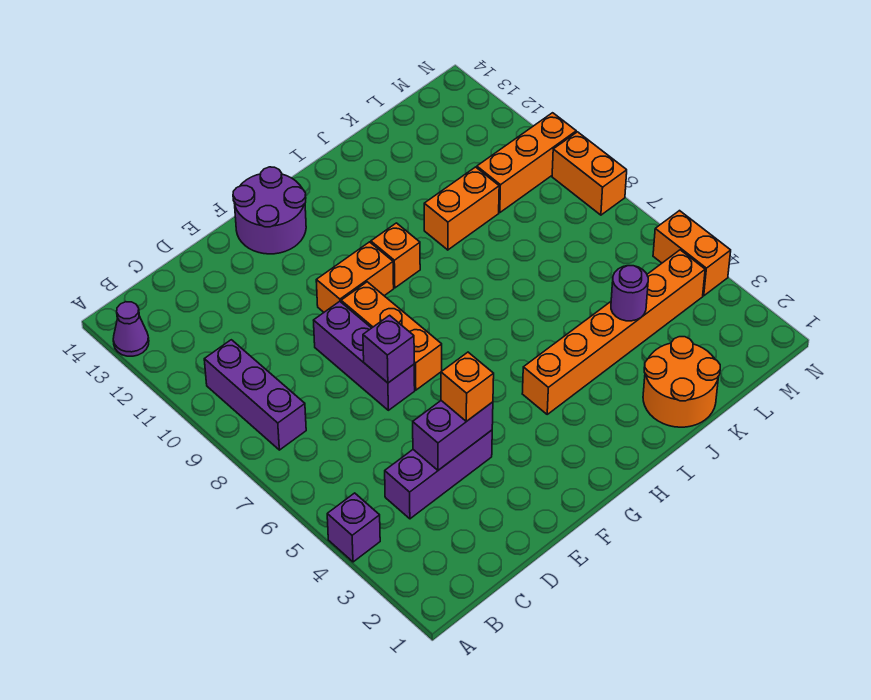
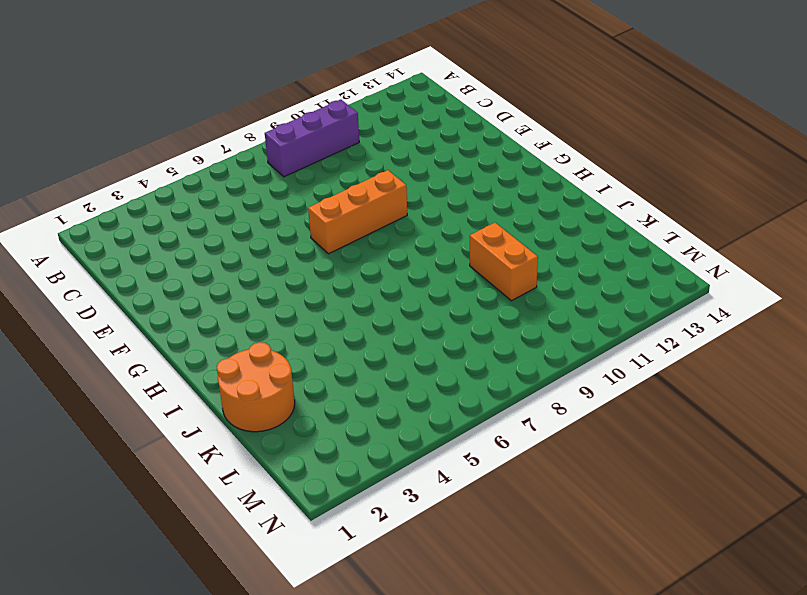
none -> purple brick A4 level 1
none -> purple cone A13 level 1
none -> purple brick C4:E4 level 1

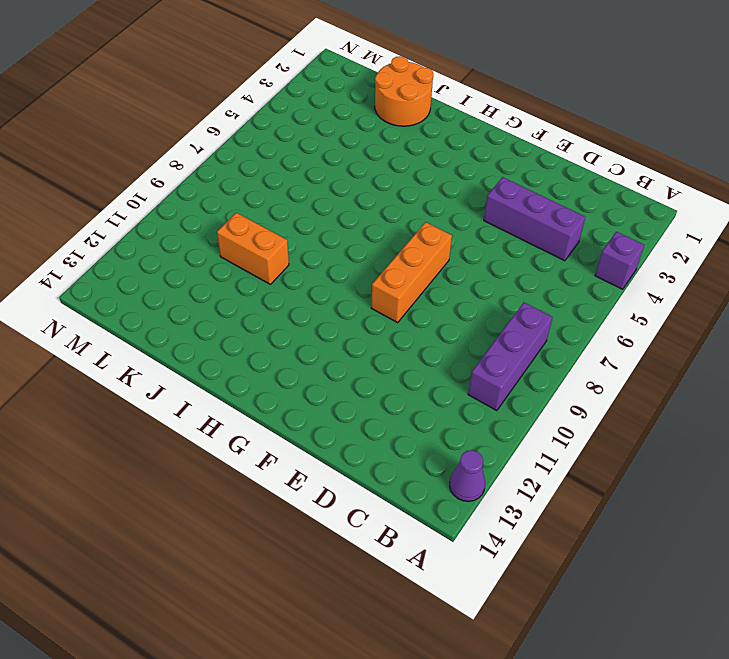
none -> purple brick E7:E9 level 1
none -> orange brick F10:G10 level 1
none -> purple round brick F13:G14 level 1

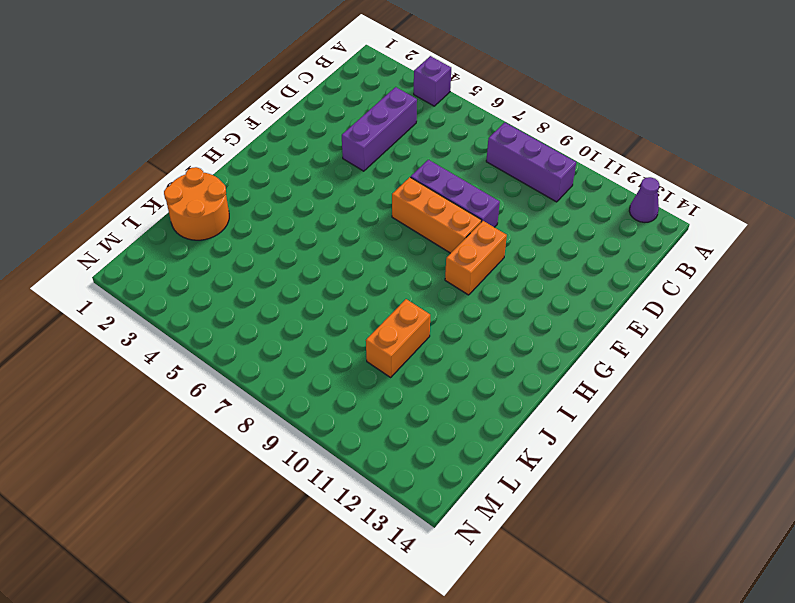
none -> purple round brick F13:G14 level 1
none -> orange brick H4:M4 level 1
none -> orange brick H10 level 1

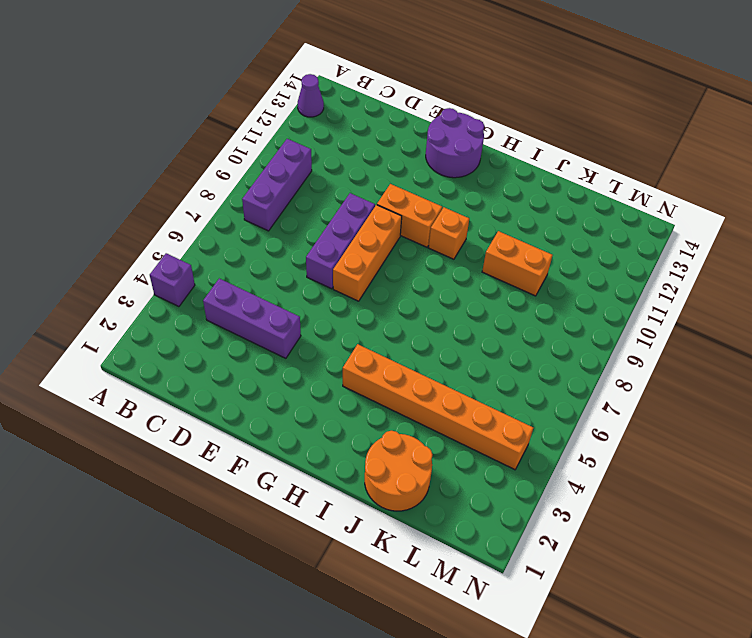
none -> orange brick L10:N10 level 1
none -> orange brick N4:N5 level 1
none -> orange brick N8:N9 level 1

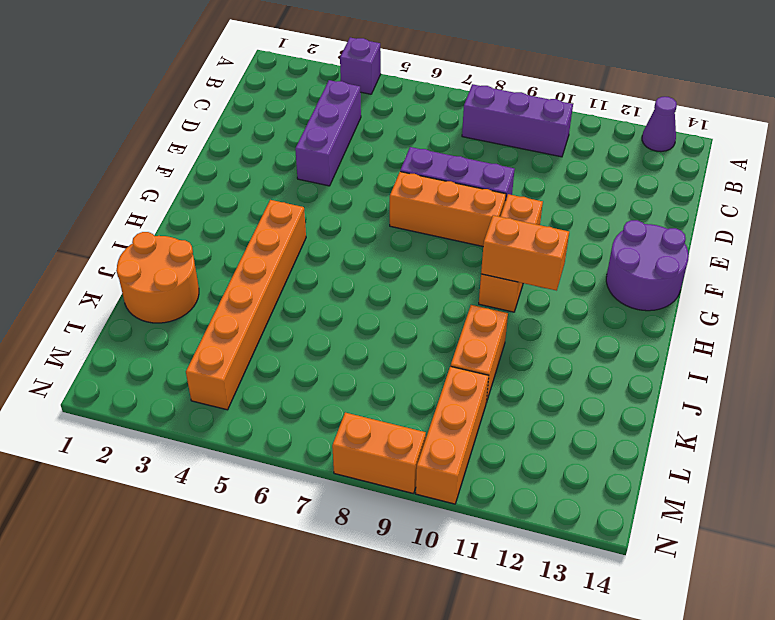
orange brick H10:H11 level 2 -> orange brick N4:N5 level 1
none -> purple brick D4:E4 level 2
none -> purple brick E7 level 2
none -> purple round brick K4 level 2

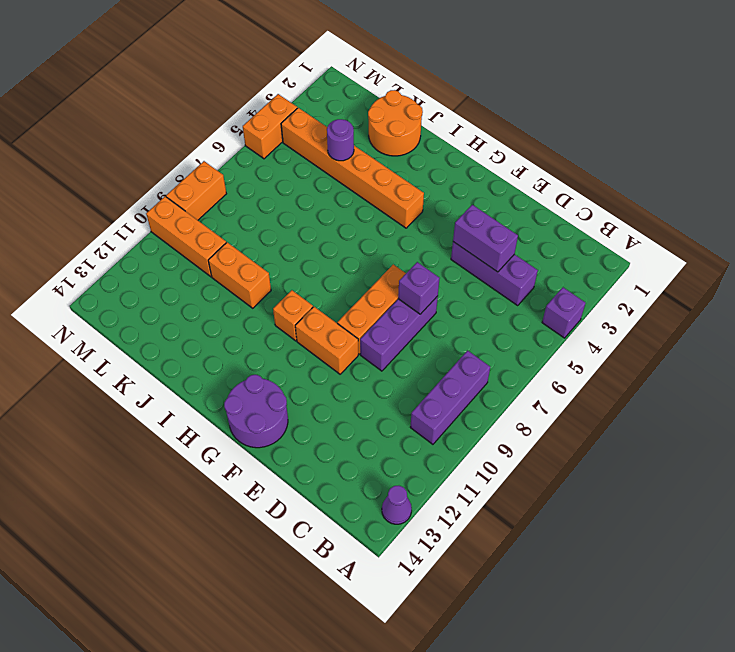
none -> orange brick E4 level 3

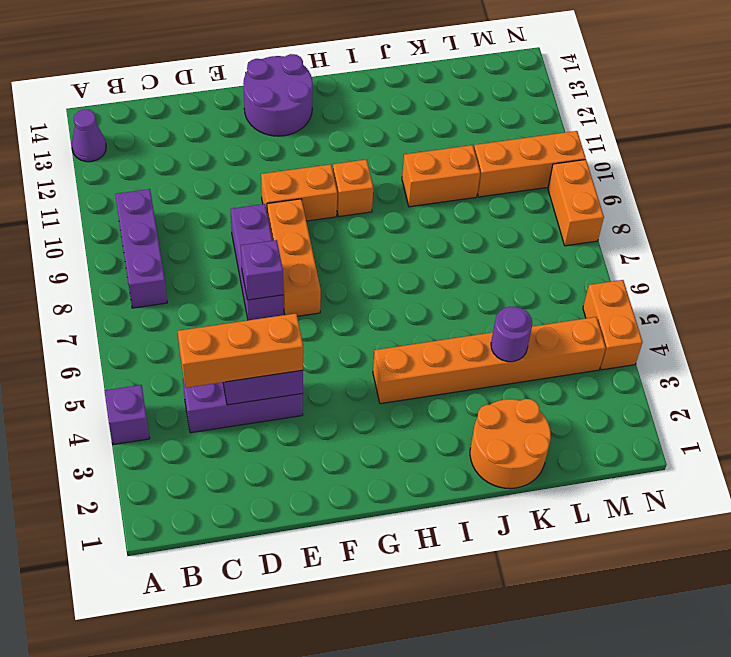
orange brick C4:E4 level 3 -> orange brick E4 level 3

